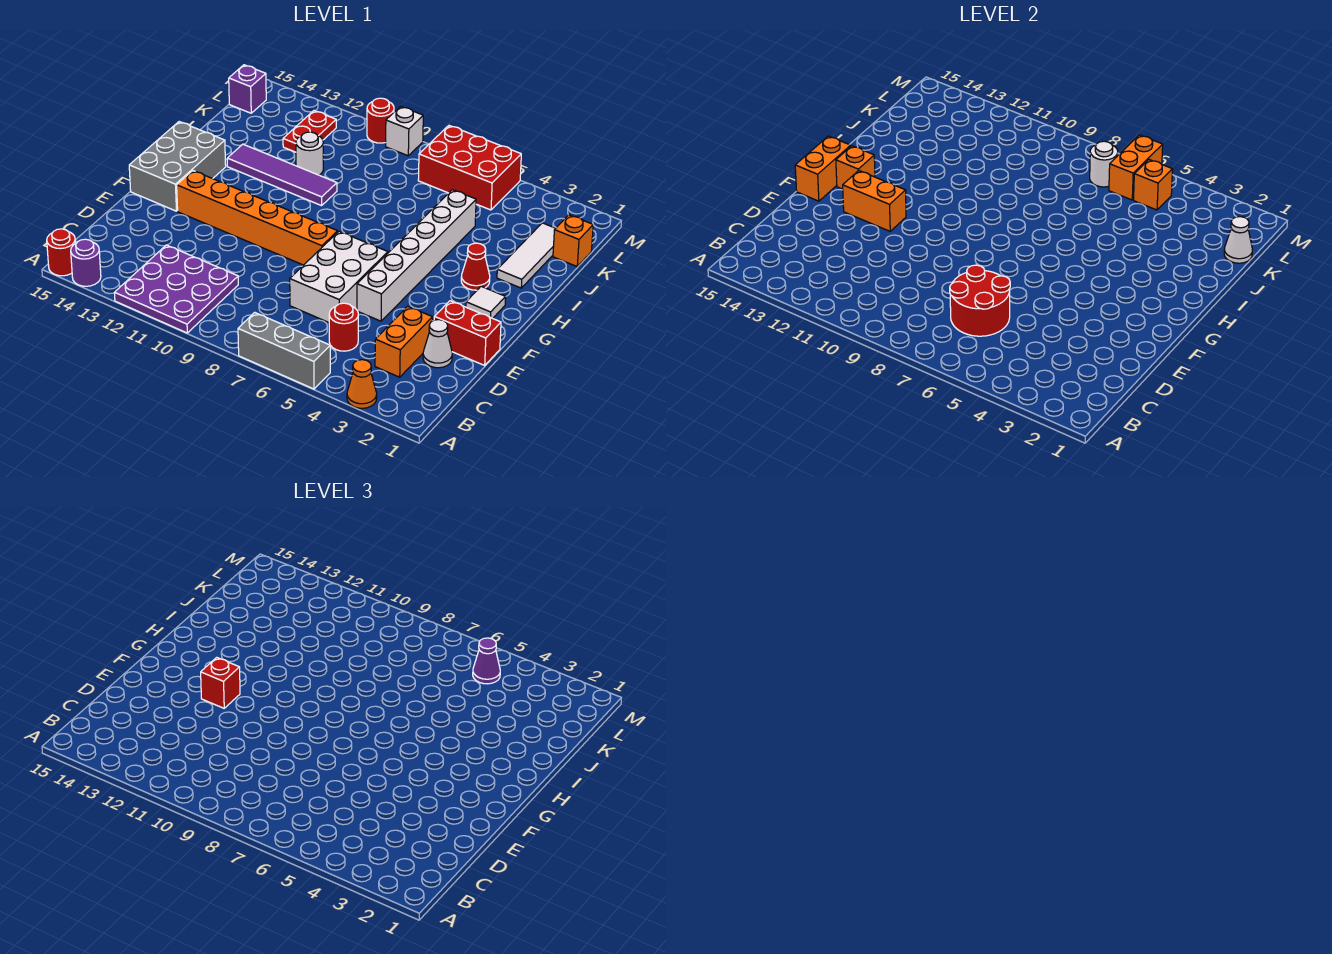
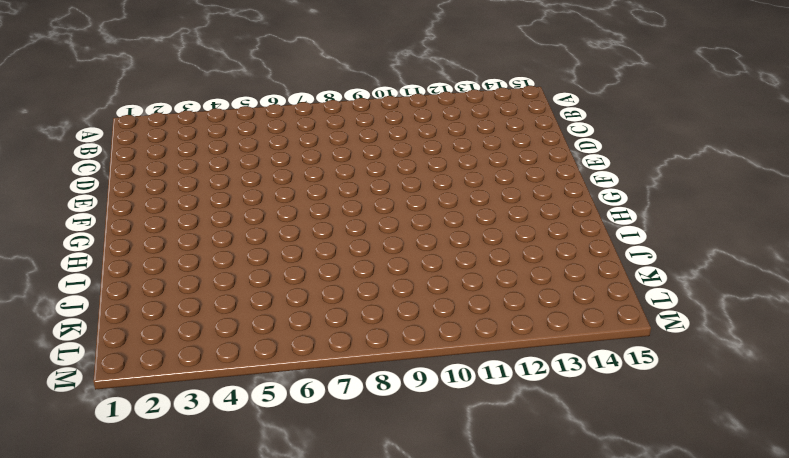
none -> orange cone A3 level 1
none -> grey brick A5:A7 level 1
none -> purple plate A10:C12 level 1
none -> purple round brick A14 level 1

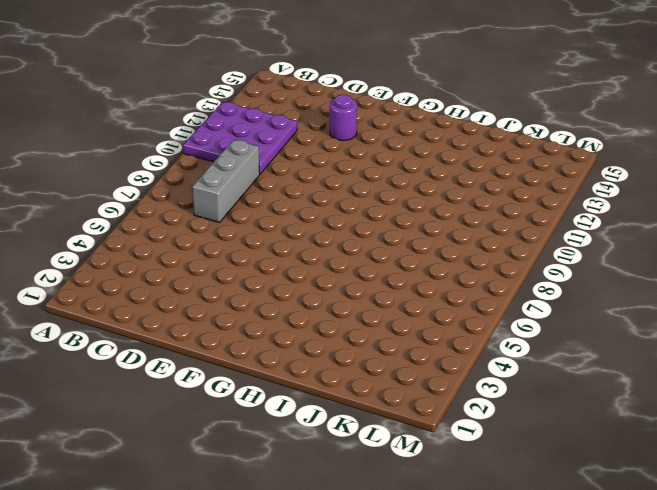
grey brick C7:C9 level 1 -> grey brick A5:A7 level 1
purple round brick E13 level 1 -> purple round brick A14 level 1
none -> orange cone A3 level 1
none -> red round brick A15 level 1
none -> orange brick C3:D3 level 1
none -> red round brick C5 level 1

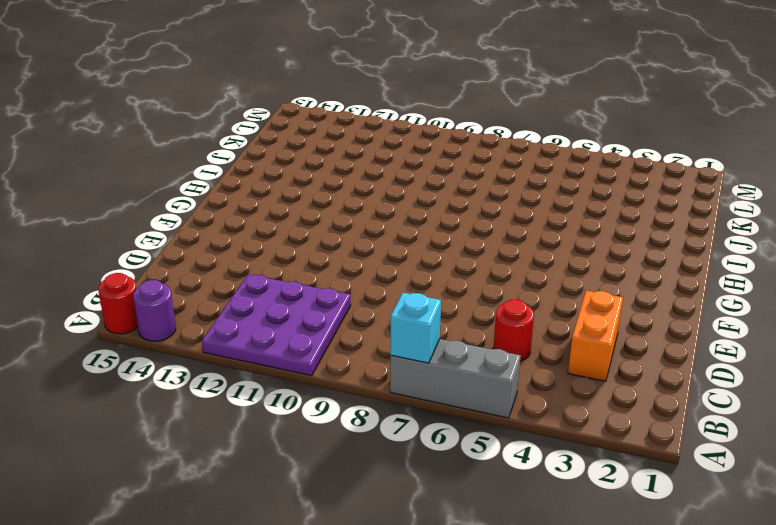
cyan brick A7 level 2 -> none
none -> orange cone A3 level 1
none -> white cone D2 level 1
none -> white brick D6:F7 level 1
none -> red brick E1:E2 level 1

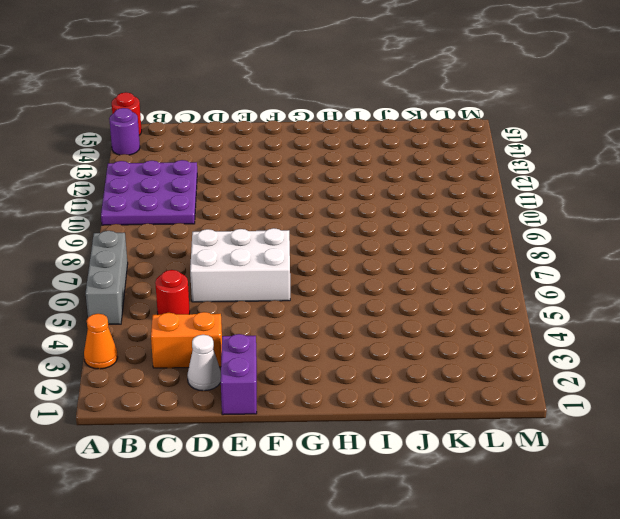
purple brick E1:E2 level 1 -> red brick E1:E2 level 1
none -> white brick E5:J5 level 1
none -> orange brick F8:F13 level 1
none -> grey brick F14:H15 level 1
none -> white tile G2 level 1

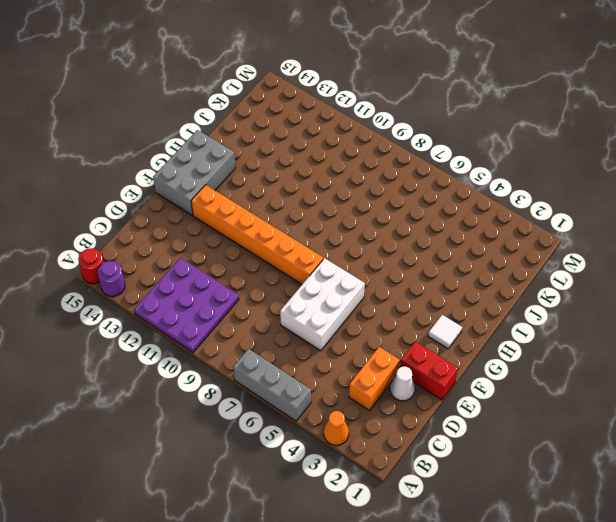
none -> red round brick C5 level 1
none -> white brick E5:J5 level 1
none -> red cone H3 level 1
none -> white tile I2:K2 level 1

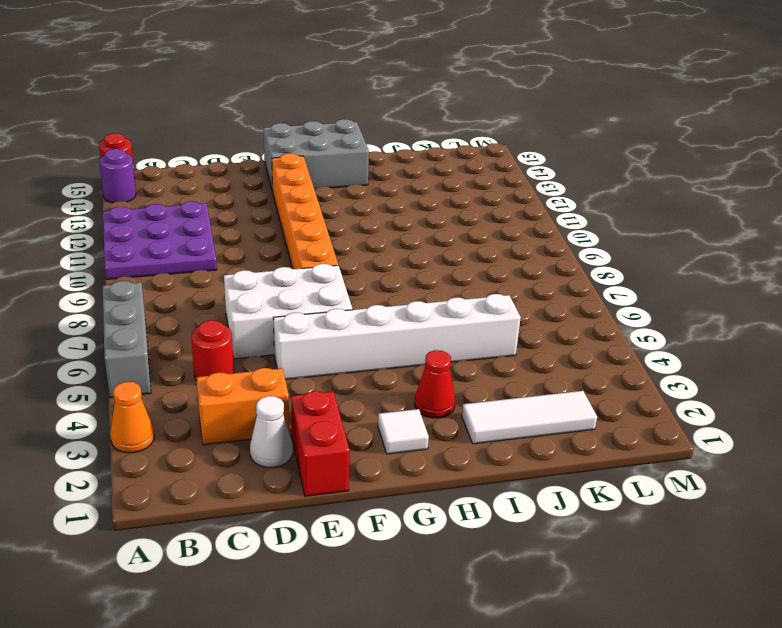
none -> purple tile I10:I13 level 1
none -> white round brick J11 level 1
none -> orange brick K1 level 1
none -> red plate K12:L12 level 1

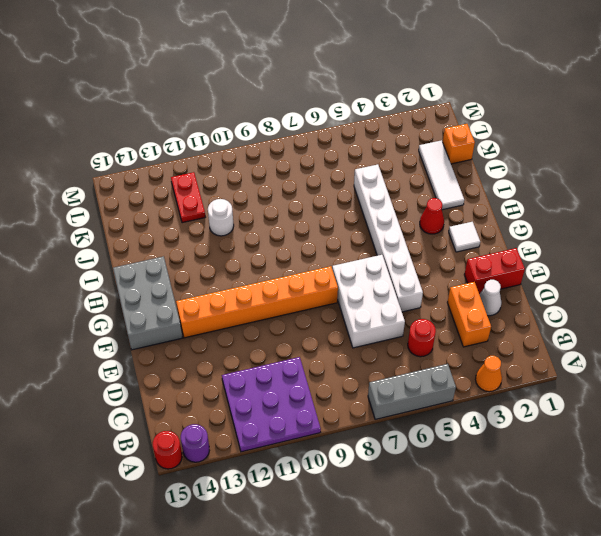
none -> purple tile I10:I13 level 1
none -> red brick L5:M7 level 1
none -> purple brick L15 level 1
none -> white brick M9 level 1

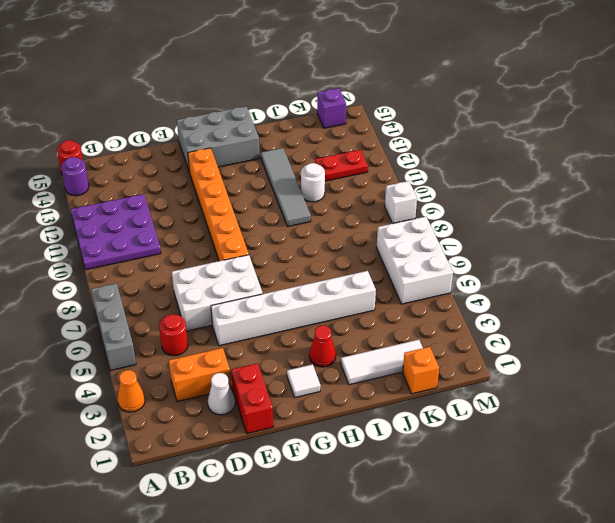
grey tile I10:I13 level 1 -> purple tile I10:I13 level 1
white brick L5:M7 level 1 -> red brick L5:M7 level 1
none -> red round brick M10 level 1
none -> red round brick C6:D7 level 2
none -> orange brick F12:F13 level 2
none -> orange brick F15:G15 level 2

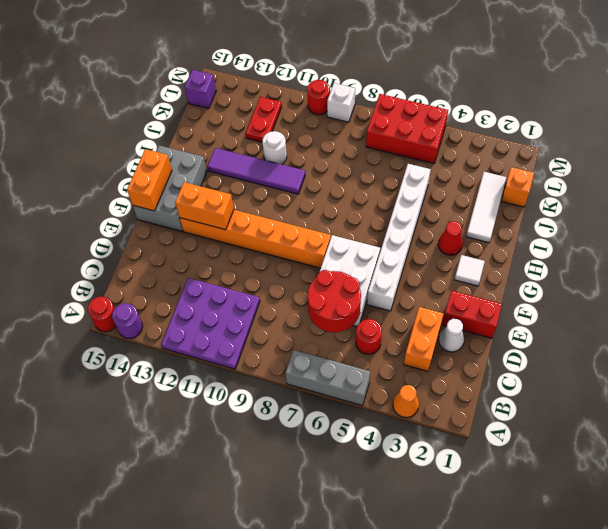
none -> orange brick G14 level 2
none -> white cone K1 level 2
none -> orange brick L5 level 2
none -> orange brick L6:M6 level 2

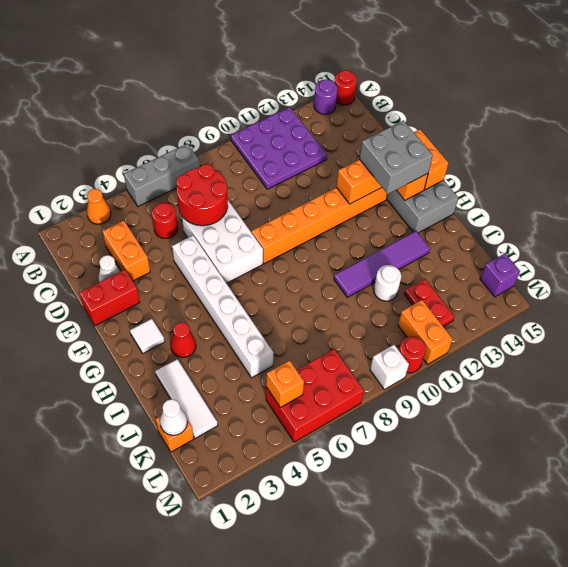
grey brick F13:G14 level 3 -> none
orange brick L11:M11 level 1 -> orange brick L6:M6 level 2
none -> white round brick L7 level 2
none -> red brick F12 level 3
none -> purple cone L5 level 3

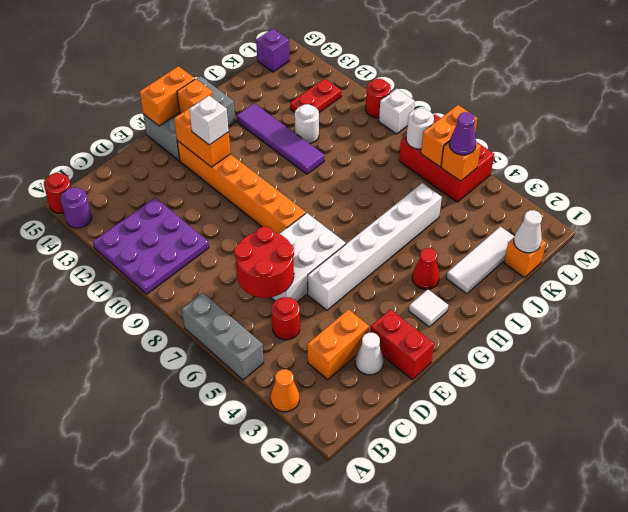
white brick F12 level 3 -> red brick F12 level 3

